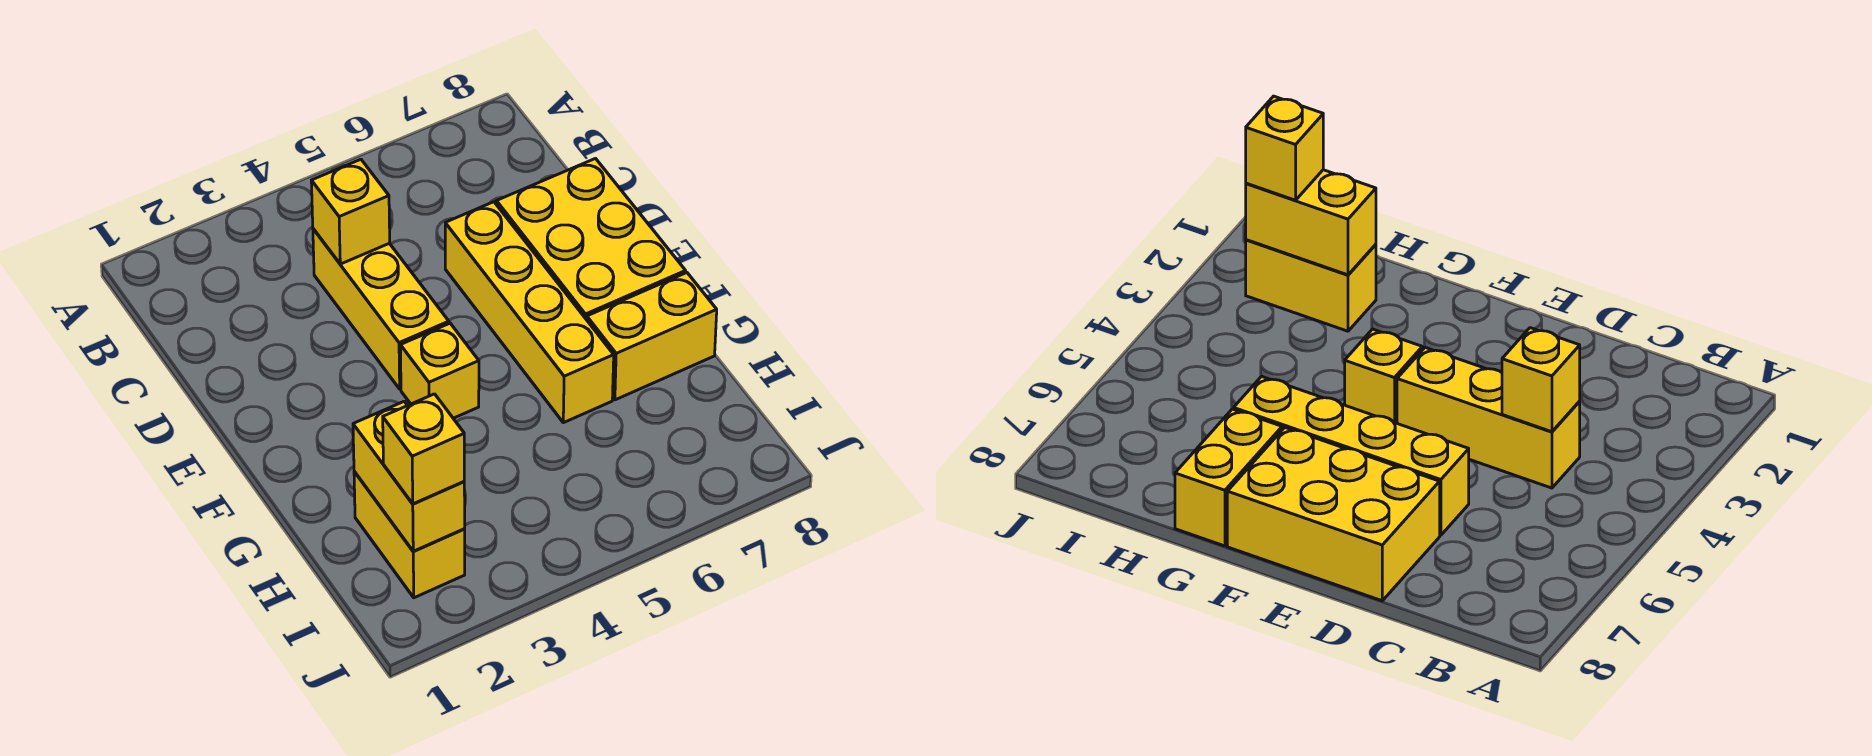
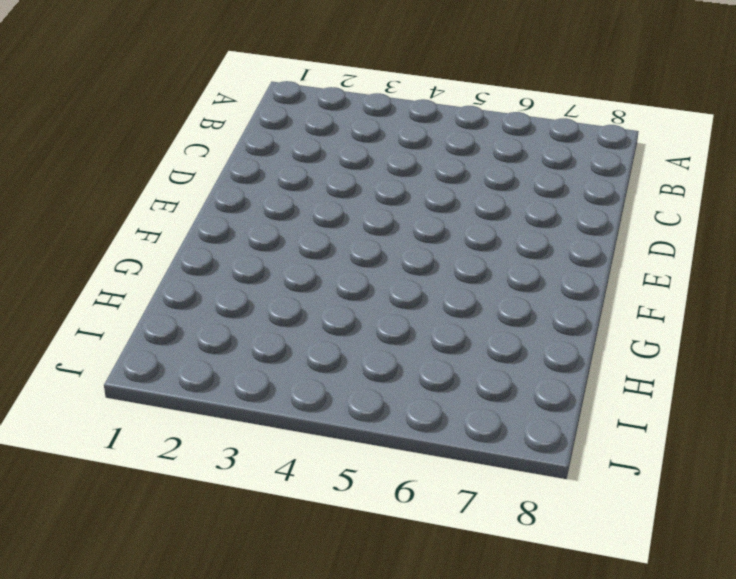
none -> yellow brick C4:E4 level 1
none -> yellow brick D6:G6 level 1

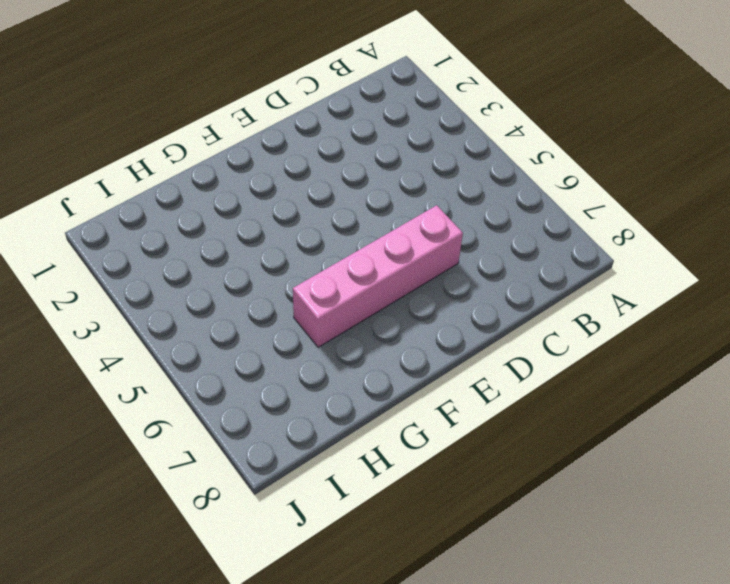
pink brick D6:G6 level 1 -> yellow brick D6:G6 level 1
none -> yellow brick C4:E4 level 1
none -> yellow brick D7:F8 level 1

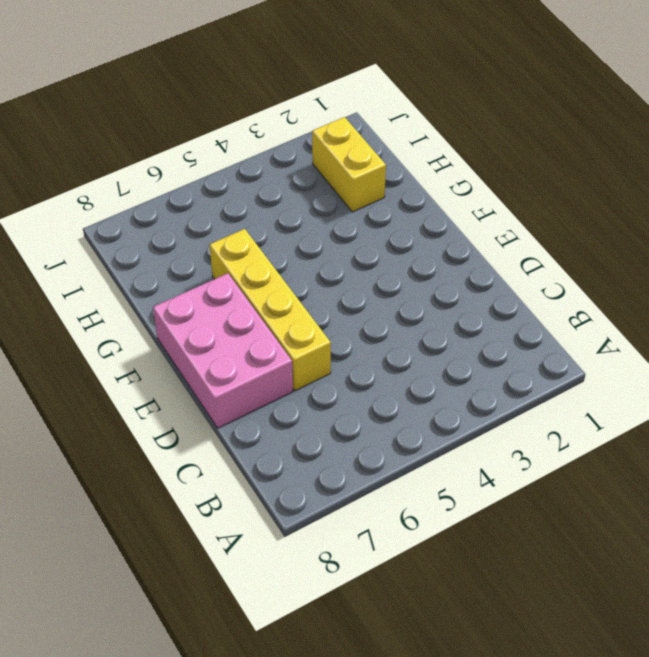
pink brick D7:F8 level 1 -> yellow brick D7:F8 level 1
none -> yellow brick C4:E4 level 1
none -> yellow brick F4 level 1

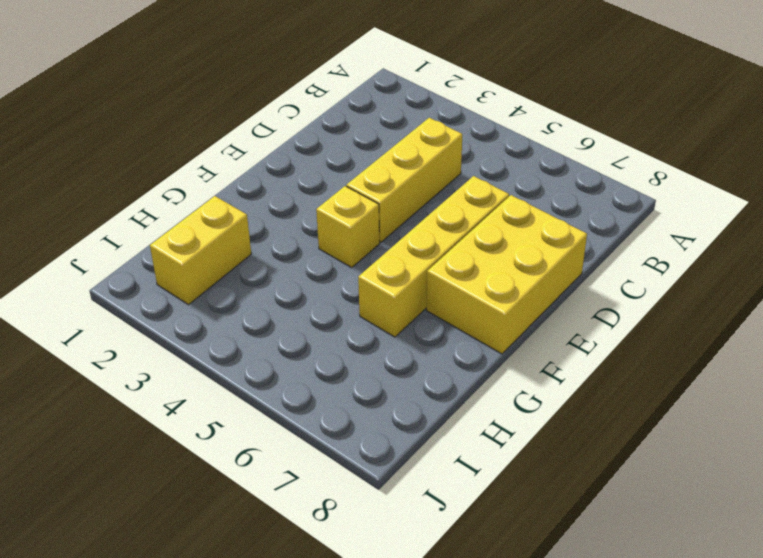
none -> yellow brick G7:G8 level 1
none -> yellow brick C4 level 2

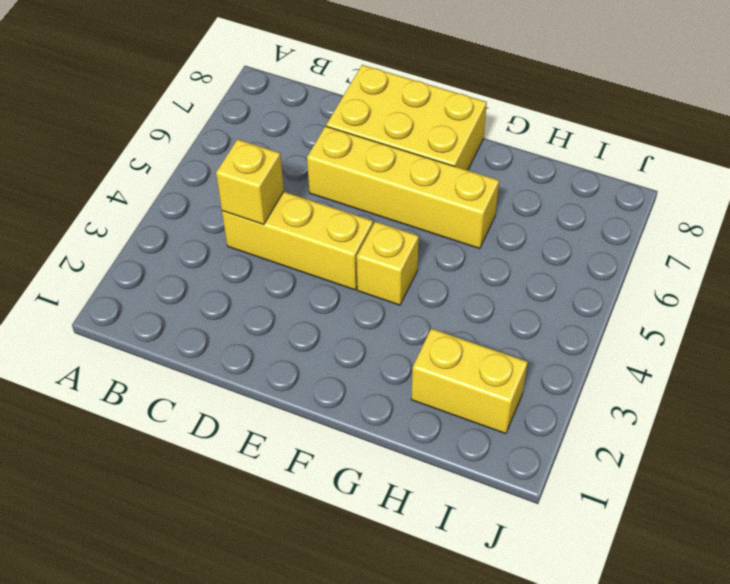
none -> yellow brick G7:G8 level 1
none -> yellow brick H2:I2 level 2

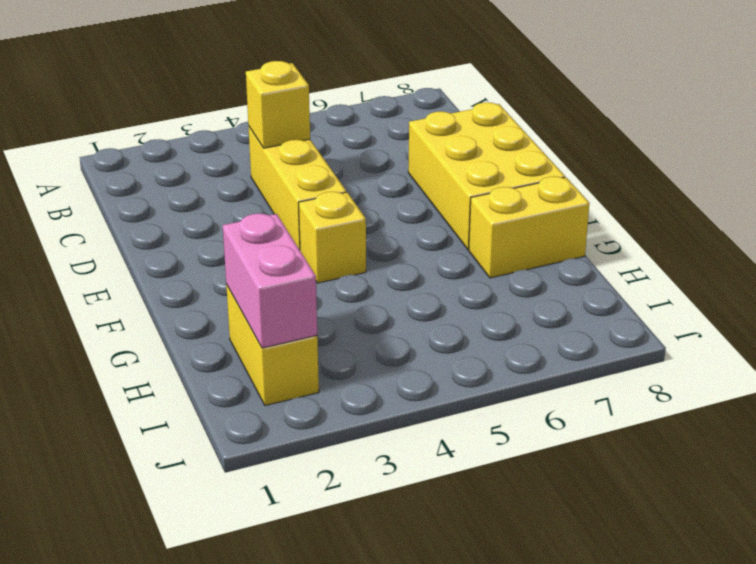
pink brick H2:I2 level 2 -> yellow brick H2:I2 level 2
none -> yellow brick D6:G6 level 1
none -> yellow brick I2 level 3

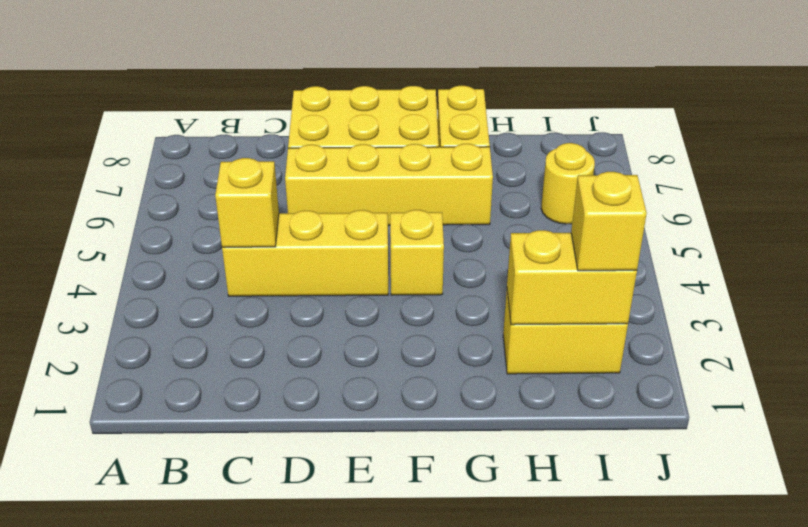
yellow round brick I6 level 1 -> none

